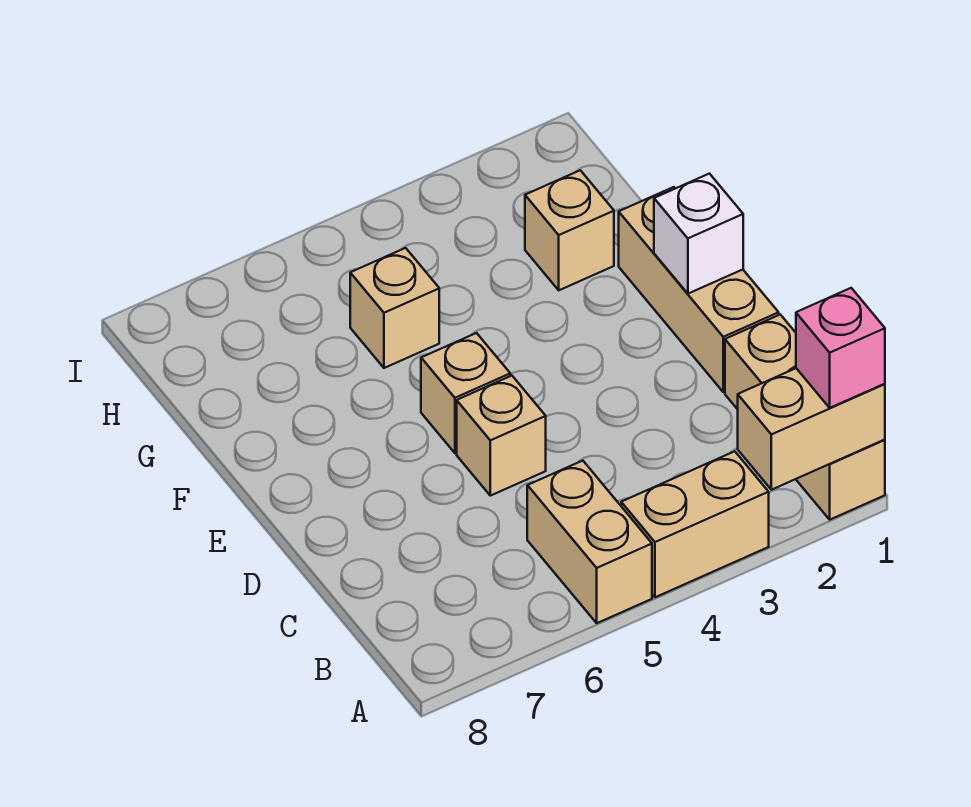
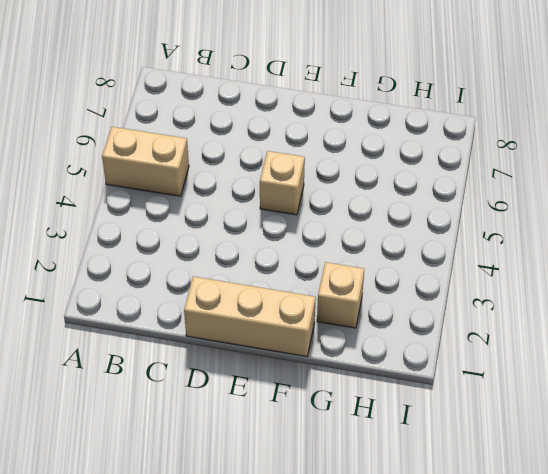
none -> tan brick A1:C1 level 1
none -> tan brick A3:A4 level 1

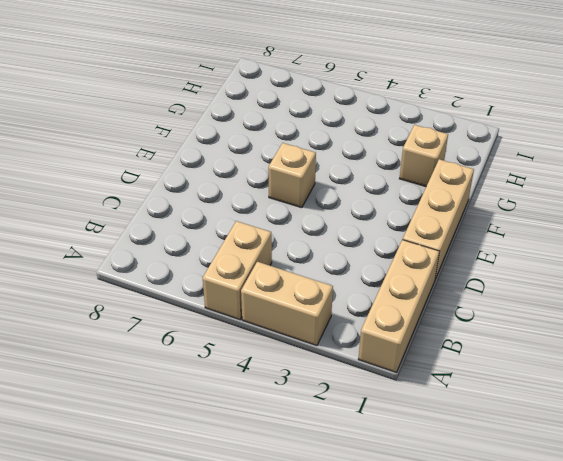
none -> tan brick D5 level 1
none -> tan brick G5 level 1

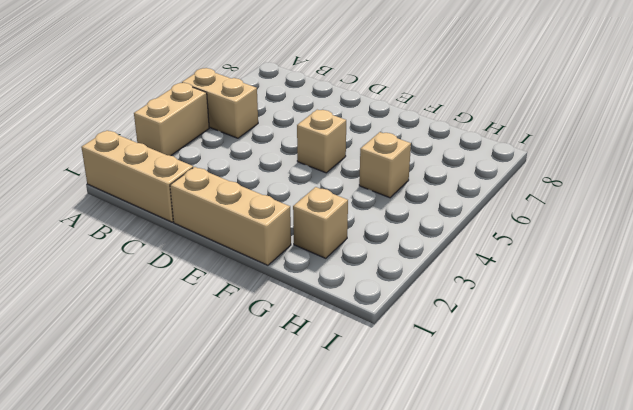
none -> tan brick D5 level 1
none -> tan brick A1:A2 level 2

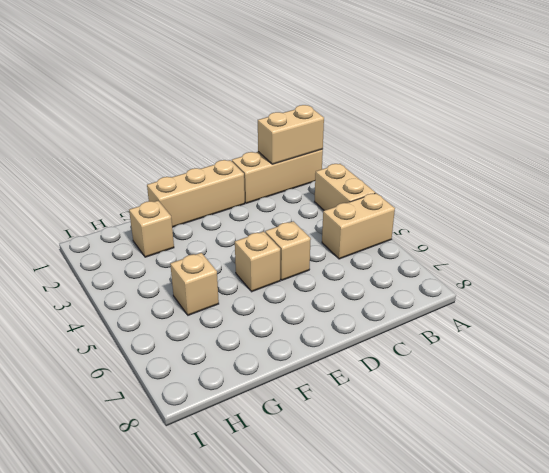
tan brick A1:B1 level 2 -> tan brick A1:A2 level 2
none -> white brick E1 level 2
none -> pink brick A1 level 3

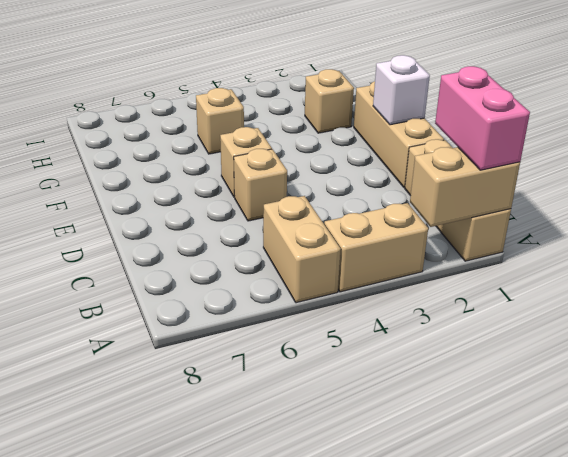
pink brick A1:B1 level 3 -> pink brick A1 level 3

